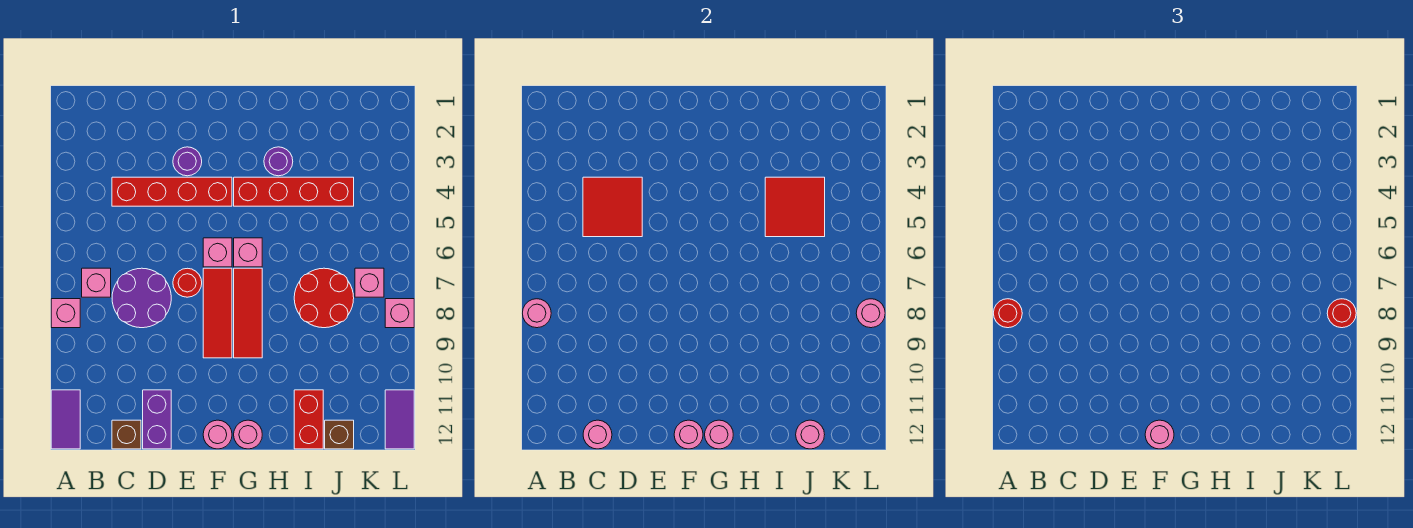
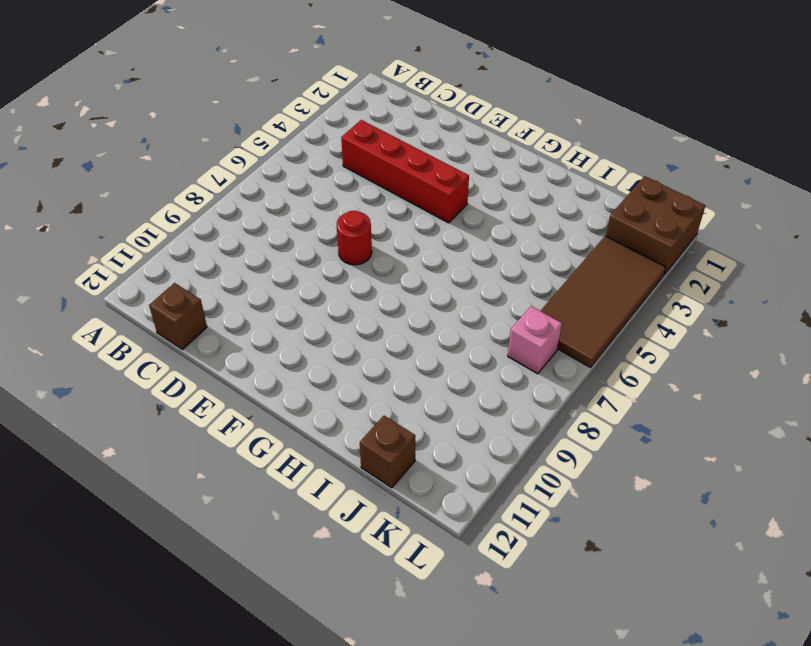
brown brick K1:L2 level 1 -> none
brown tile K3:L6 level 1 -> none
none -> pink brick A8 level 1
none -> purple tile A11:A12 level 1
none -> pink brick B7 level 1
none -> purple round brick C7:D8 level 1

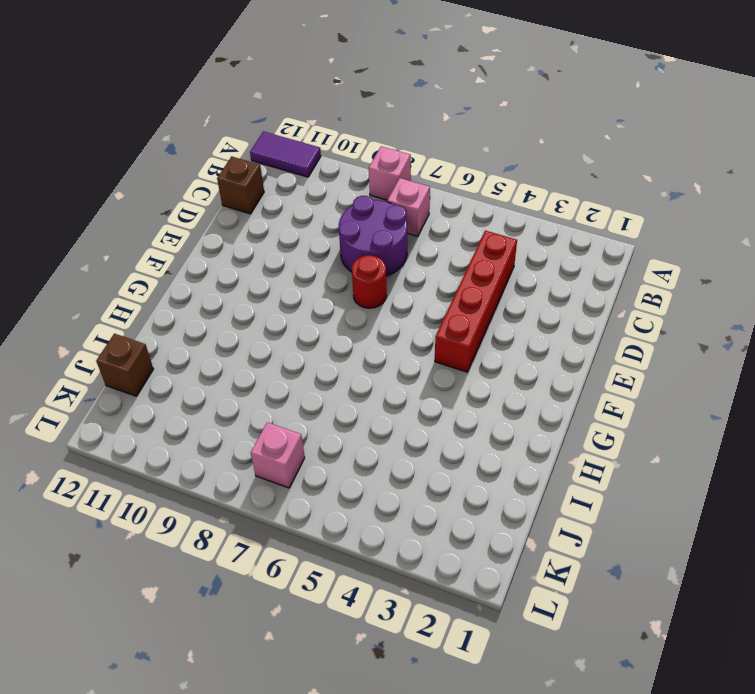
none -> purple brick D11:D12 level 1
none -> purple round brick E3 level 1
none -> pink brick F6 level 1
none -> red tile F7:F9 level 1

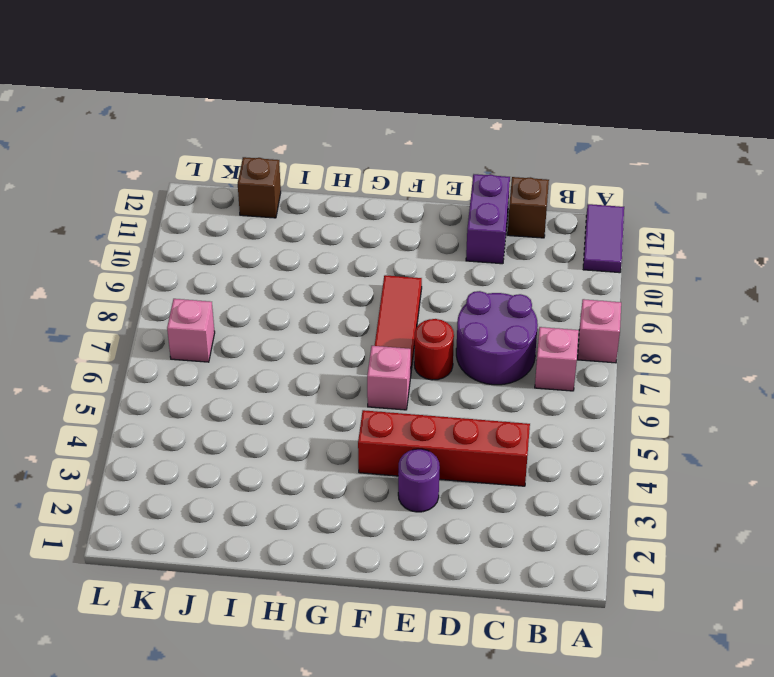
none -> pink round brick F12 level 1
none -> red brick G4:J4 level 1
none -> pink brick G6 level 1
none -> red tile G7:G9 level 1

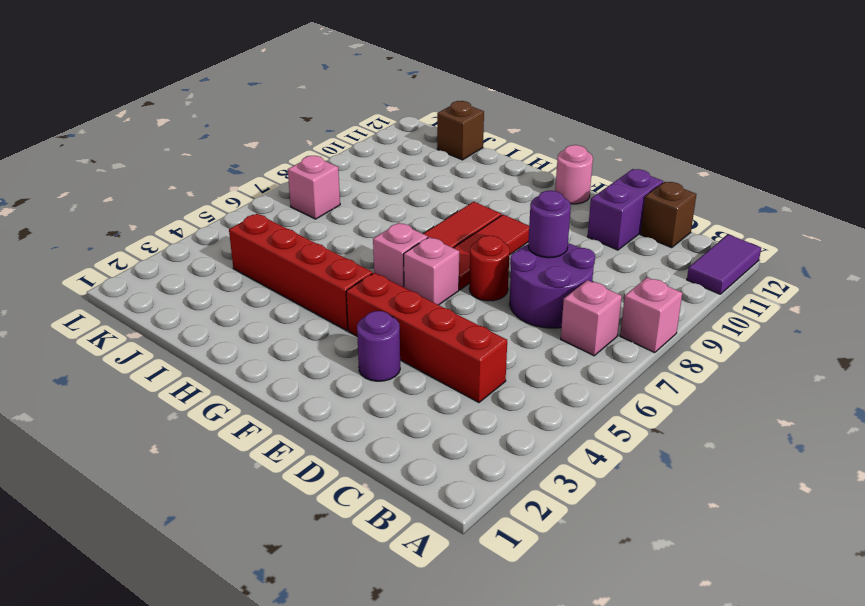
purple round brick D8 level 2 -> purple round brick H3 level 1
none -> pink round brick G12 level 1
none -> red round brick I7:J8 level 1
none -> red brick I11:I12 level 1
none -> pink brick L8 level 1

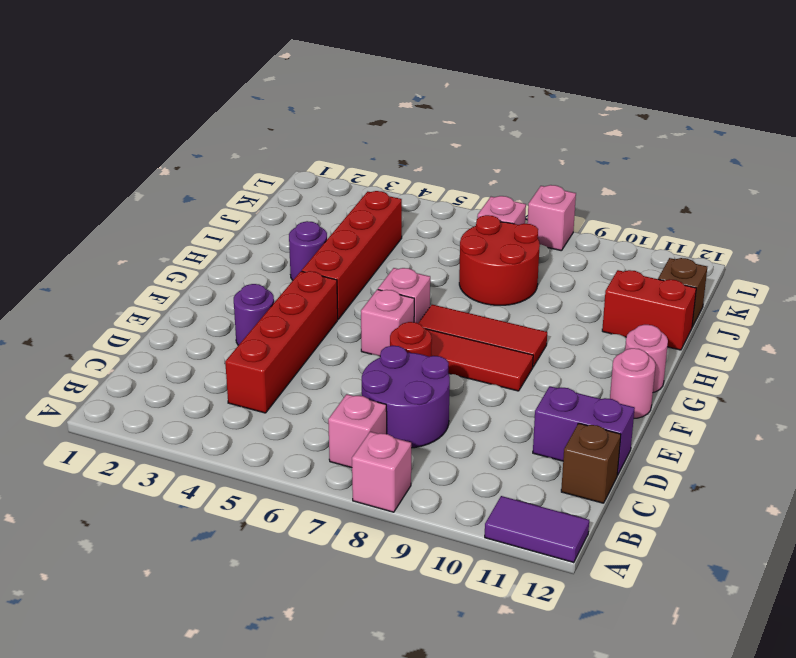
none -> purple tile L11:L12 level 1
none -> pink round brick A8 level 2
none -> red tile C4:D5 level 2
none -> pink round brick C12 level 2

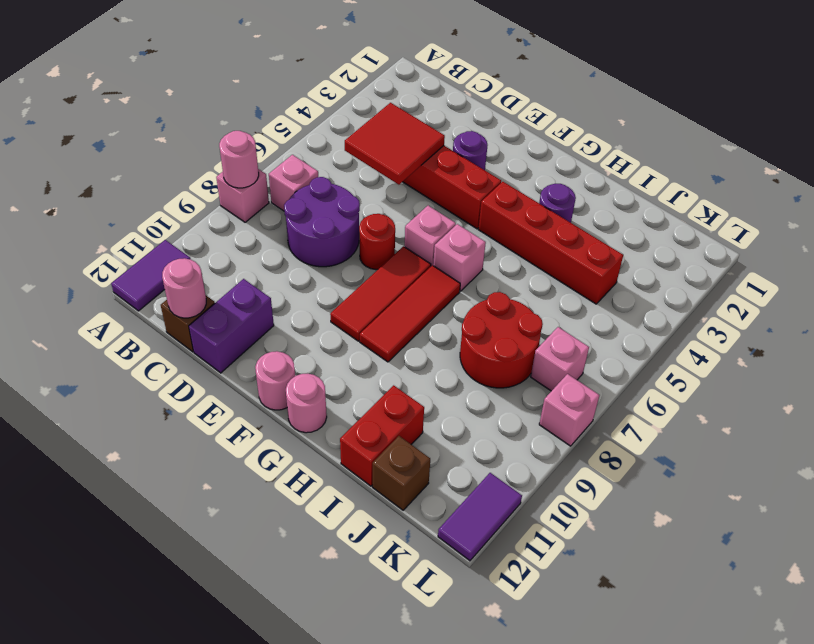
none -> pink round brick F12 level 2
none -> pink round brick G12 level 2
none -> red tile I4:J5 level 2
none -> pink round brick J12 level 2

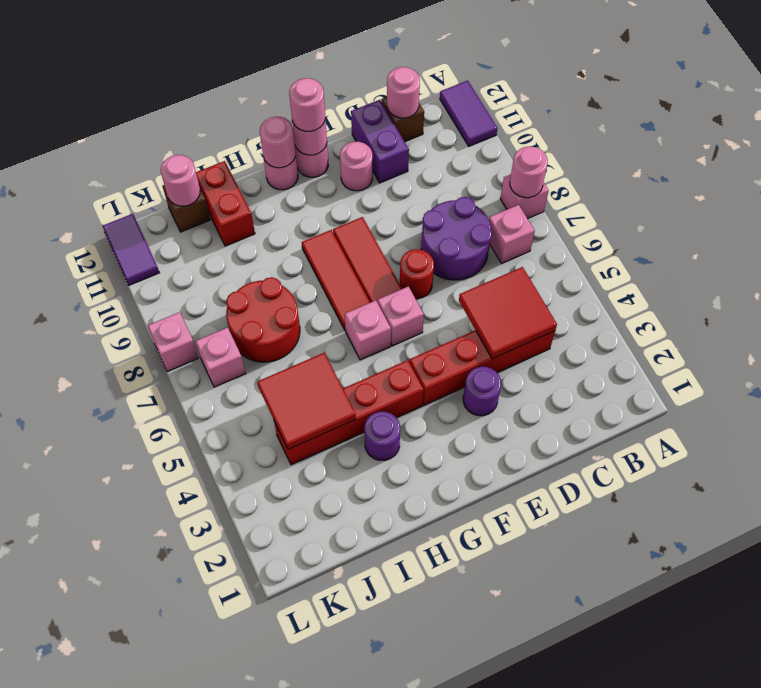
pink round brick E11 level 1 -> pink round brick L8 level 2
none -> red round brick A8 level 3
none -> red round brick L8 level 3

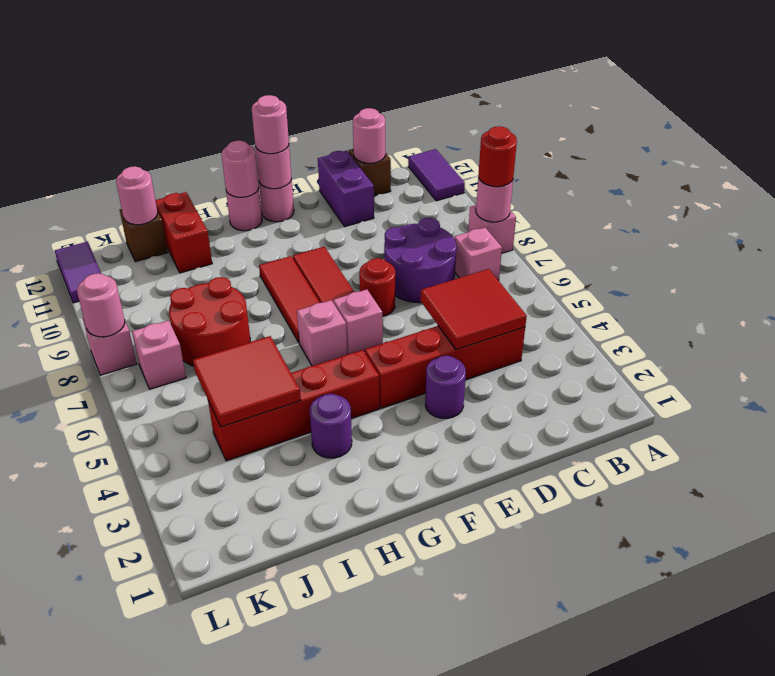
none -> red round brick L8 level 3

